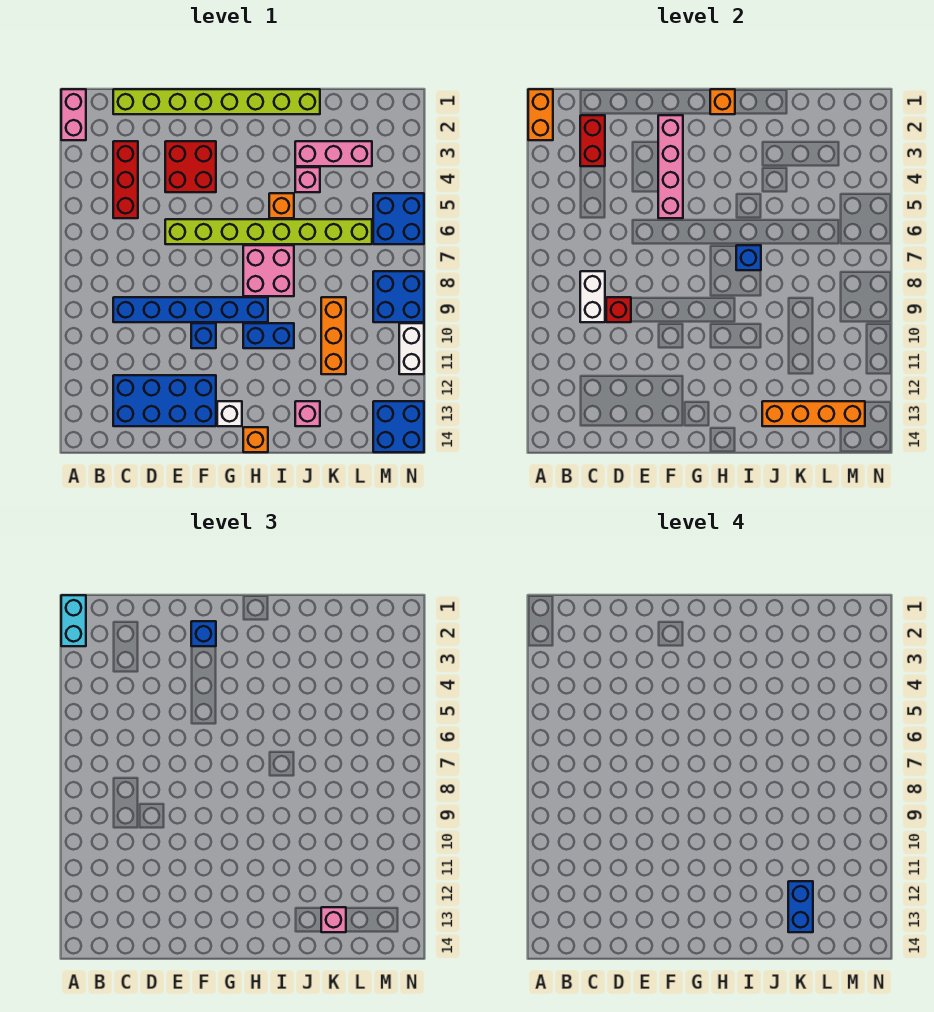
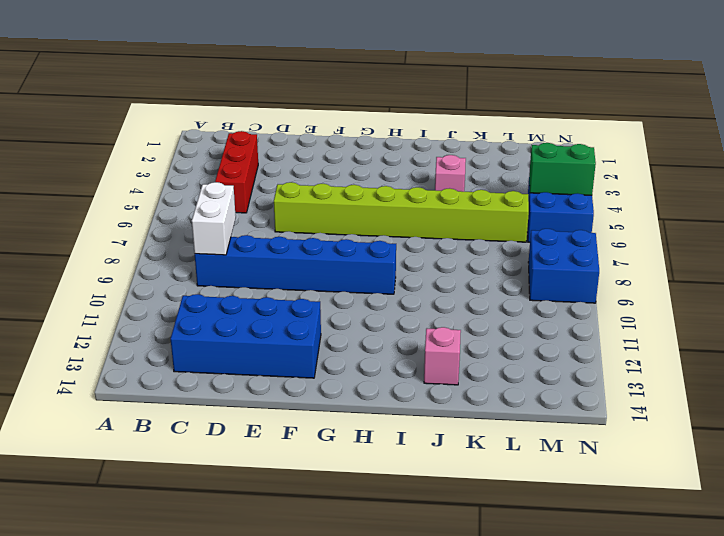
green brick M5:N5 level 2 -> none
none -> pink brick A1:A2 level 1
none -> lime brick C1:J1 level 1
none -> red brick E3:F4 level 1
none -> blue brick F10 level 1

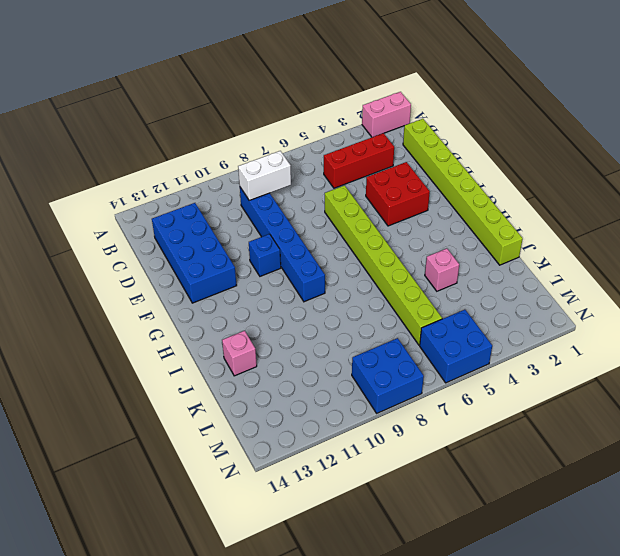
none -> white brick G13 level 1
none -> pink brick H7:I8 level 1
none -> blue brick H10:I10 level 1
none -> orange brick H14 level 1

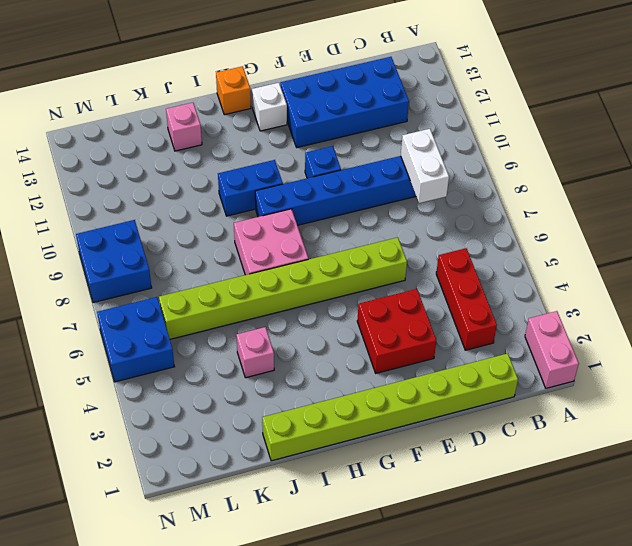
none -> orange brick I5 level 1
none -> pink brick J3:L3 level 1
none -> orange brick K9:K11 level 1
none -> blue brick M13:N14 level 1

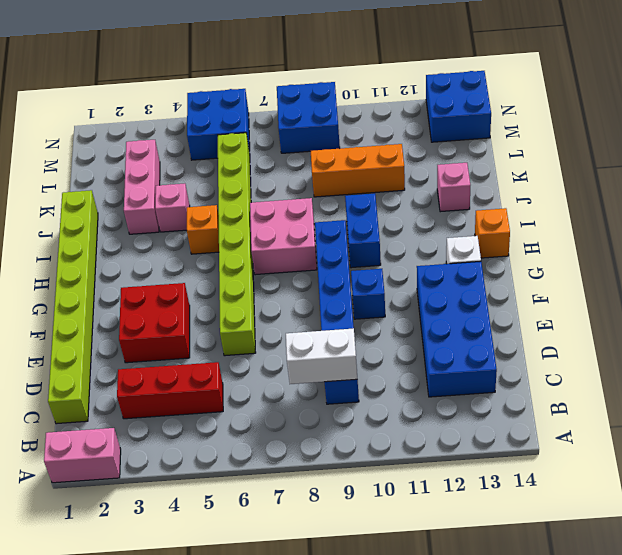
none -> white brick N10:N11 level 1
none -> orange brick A1:A2 level 2
none -> red brick C2:C3 level 2
none -> red brick D9 level 2

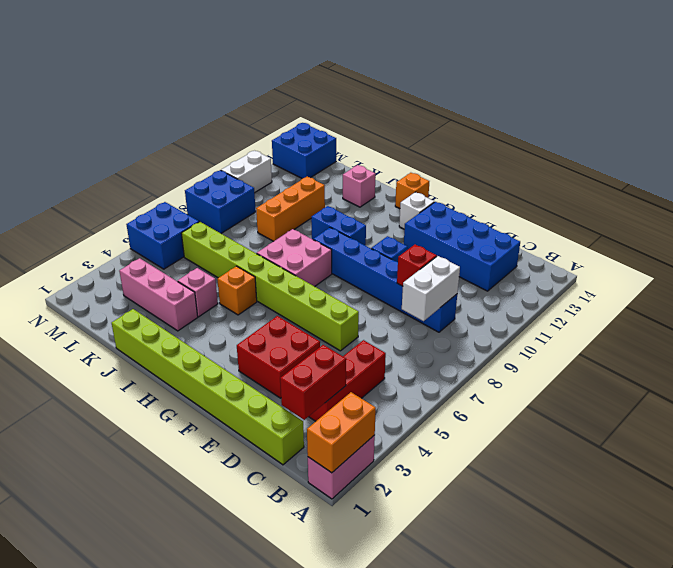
none -> pink brick F2:F5 level 2
none -> orange brick H1 level 2
none -> blue brick I7 level 2
none -> orange brick J13:M13 level 2

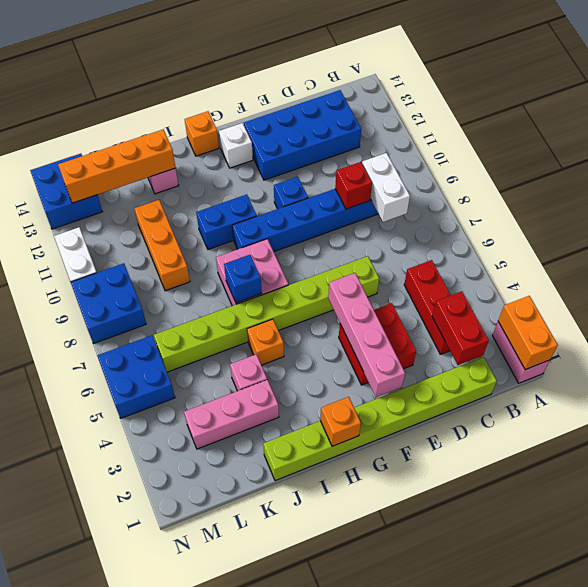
none -> cyan brick A1:A2 level 3
none -> blue brick F2 level 3
none -> pink brick K13 level 3
none -> blue brick K12:K13 level 4

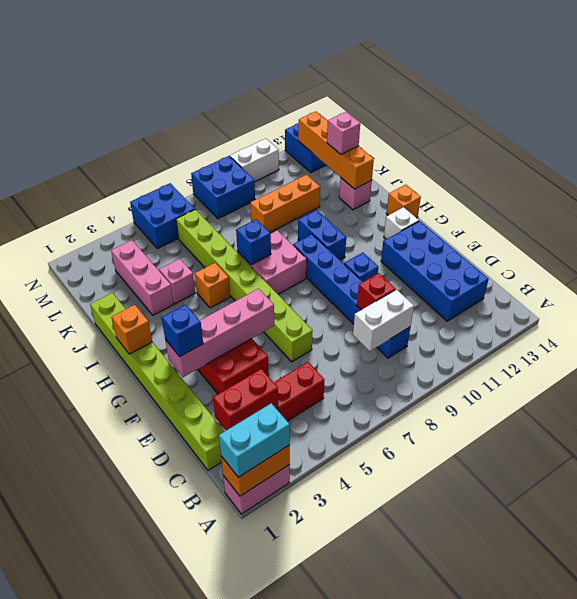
none -> blue brick K12:K13 level 4

